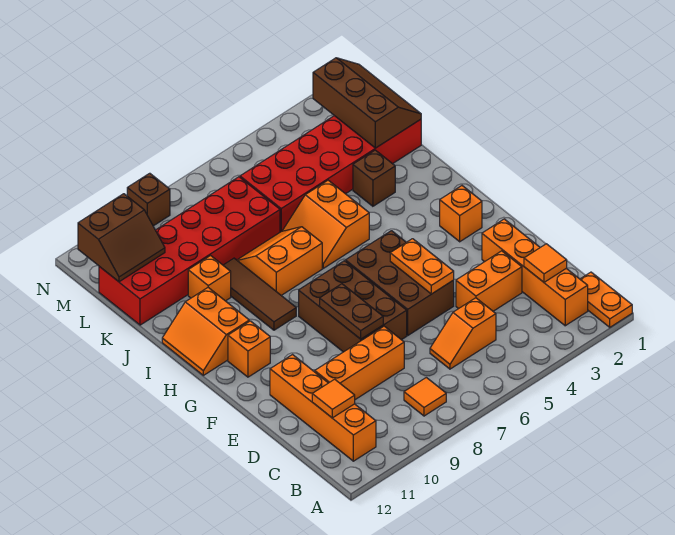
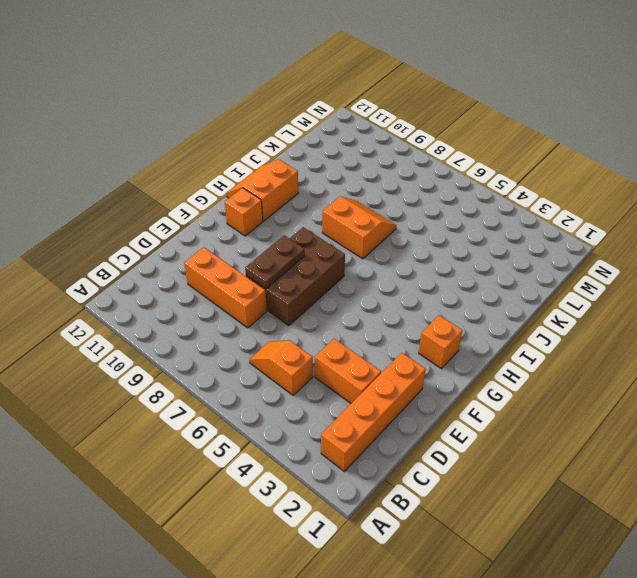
none -> orange plate A1:B1 level 1
none -> orange tile B8 level 1
none -> orange brick B11:E11 level 1

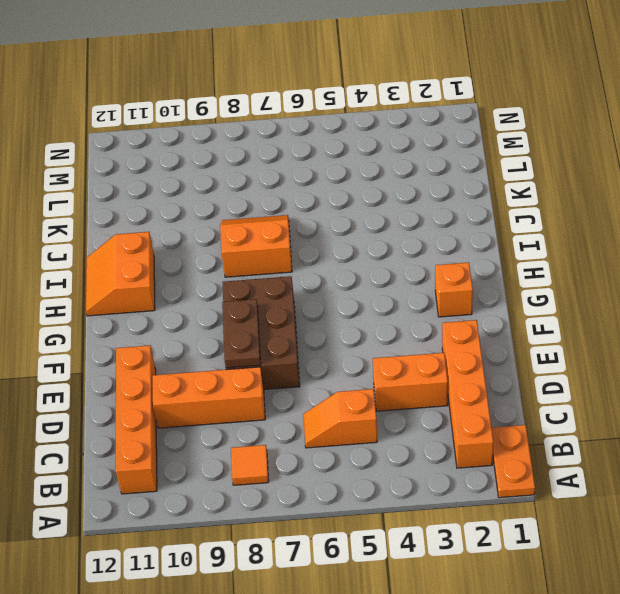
none -> brown brick E5:G6 level 1
none -> orange brick G11 level 1
none -> brown tile H9:J9 level 1

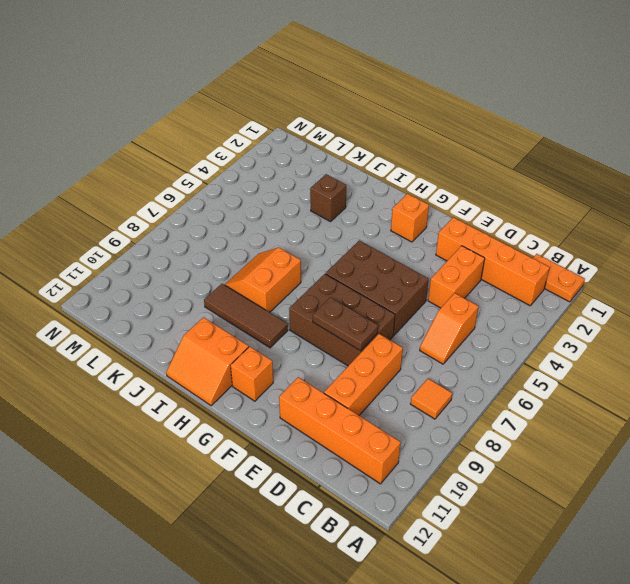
none -> orange slope I5:J6 level 1 top 5
none -> orange brick J10 level 1
none -> red brick K1:L6 level 1

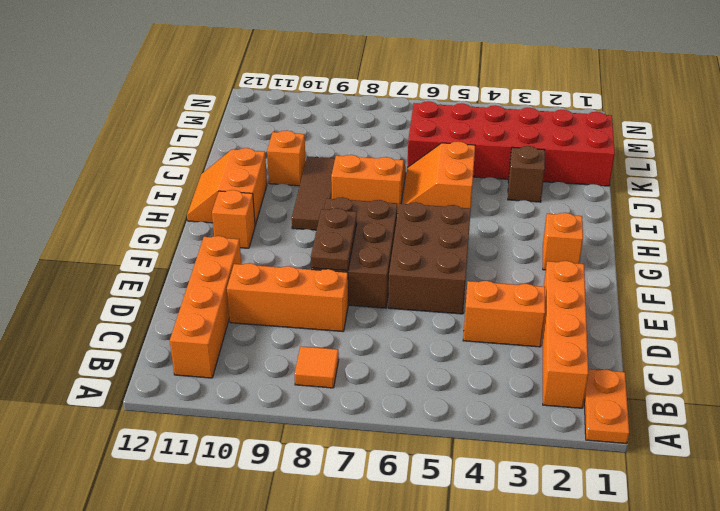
none -> orange slope C5:C6 level 1 top 5
none -> red brick K7:L12 level 1
none -> brown brick N9 level 1

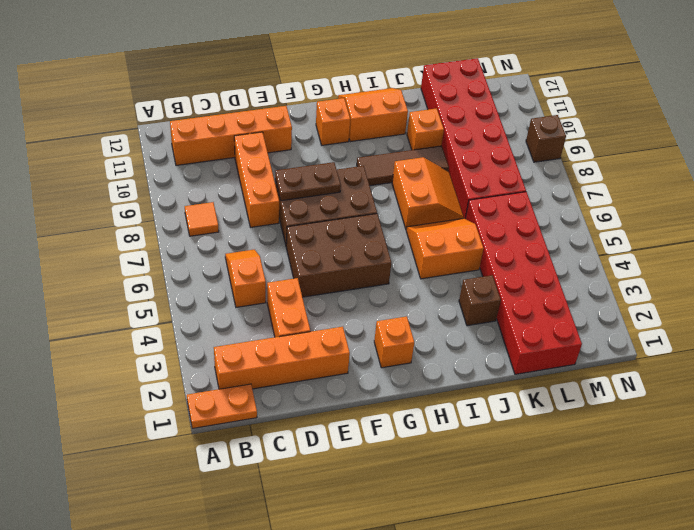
none -> orange tile C2 level 2
none -> orange tile C11 level 2
none -> orange plate E5:F5 level 2

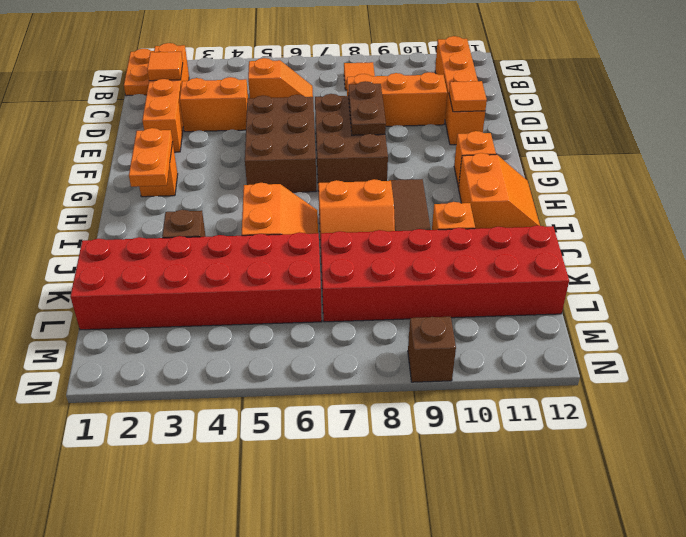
orange tile E11 level 2 -> orange tile C11 level 2
orange plate G2:H2 level 2 -> orange plate E5:F5 level 2
none -> brown slope K1:M2 level 2 top 2
none -> brown slope L11:M12 level 2 top M

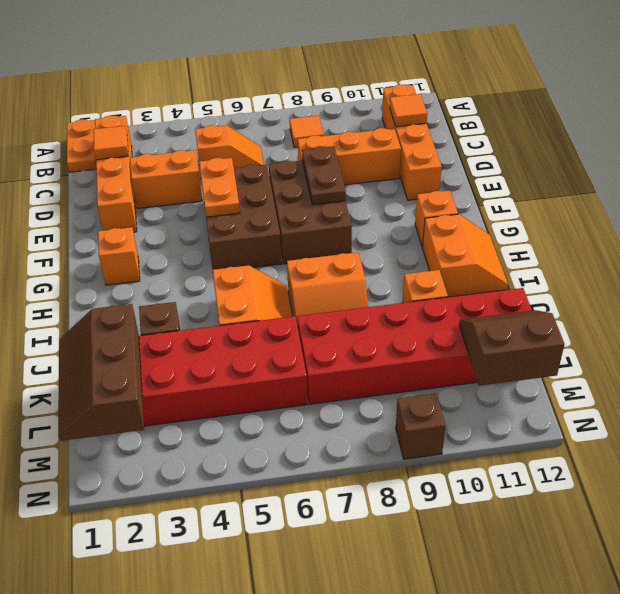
none -> brown tile H9:J9 level 1

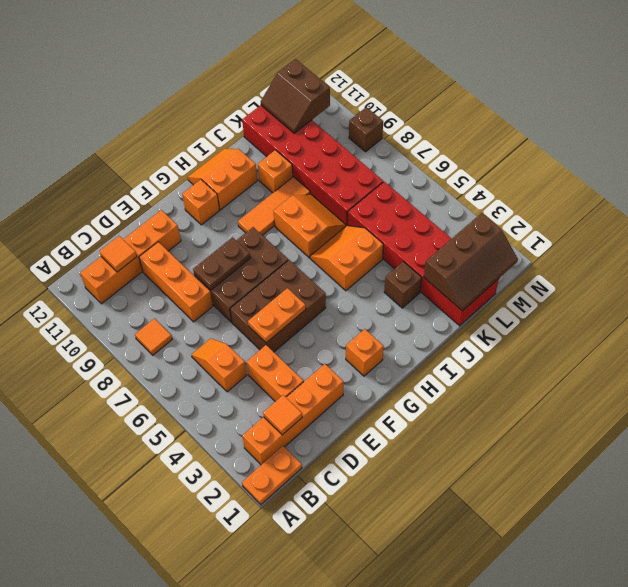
orange tile H9:J9 level 1 -> brown tile H9:J9 level 1

